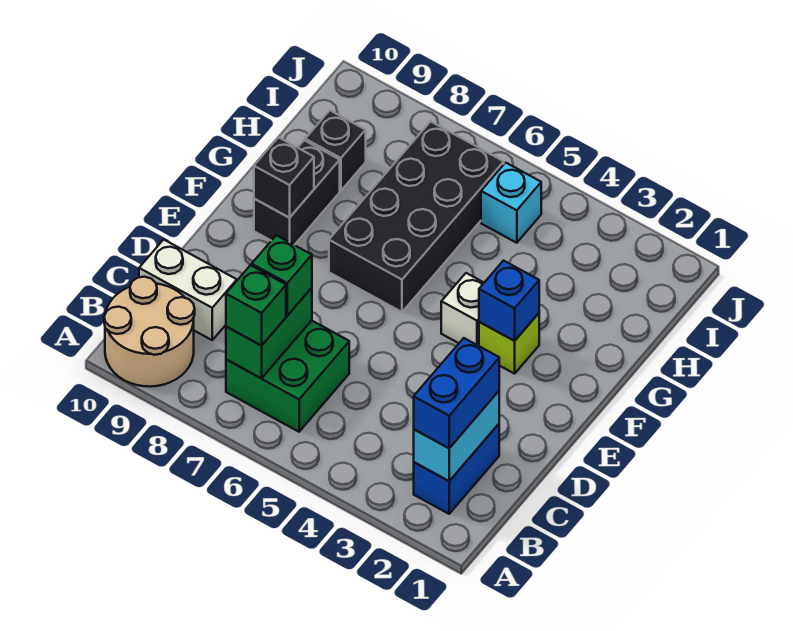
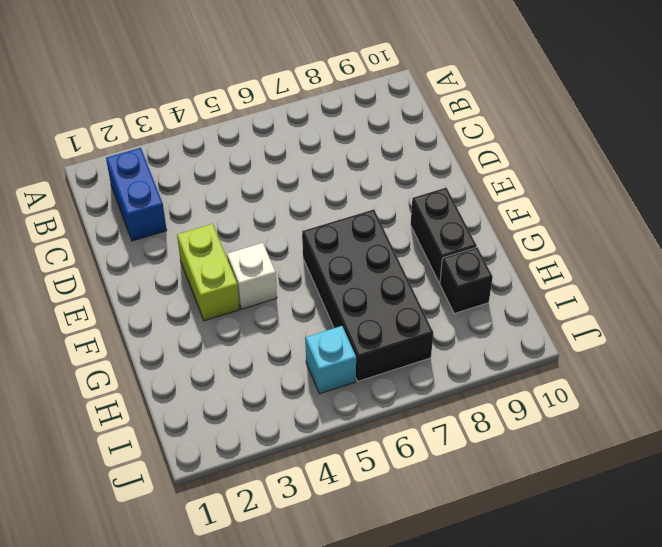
lime brick E3:F3 level 1 -> lime brick F3 level 1
none -> tan round brick A9:B10 level 1
none -> green brick B6:C7 level 1
none -> white brick C9:C10 level 1

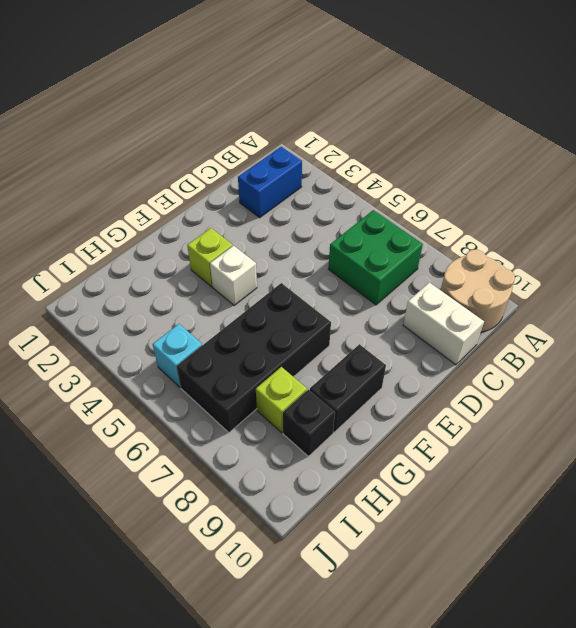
lime brick H8 level 1 -> none
none -> cyan brick B2:C2 level 2
none -> green brick B7:C7 level 2
none -> blue brick F3 level 2

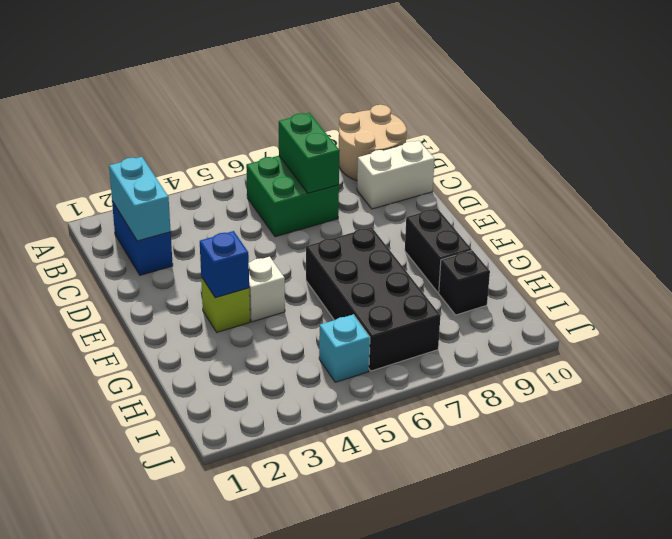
none -> black brick F9 level 2
none -> blue brick B2:C2 level 3
none -> green brick B7 level 3

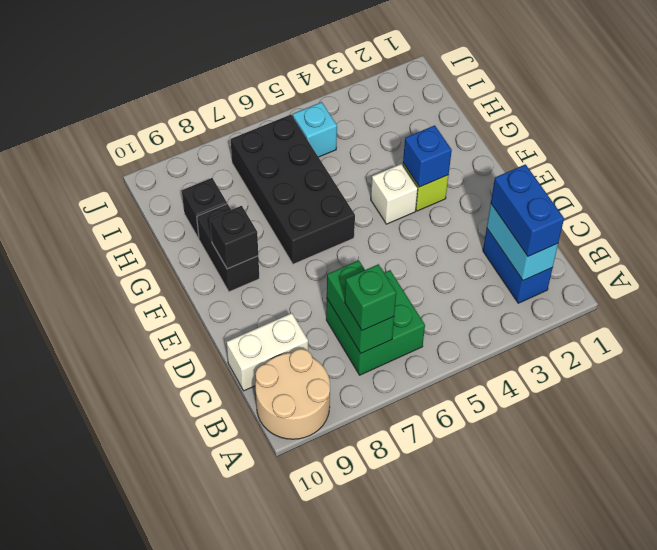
none -> green brick C7 level 3

